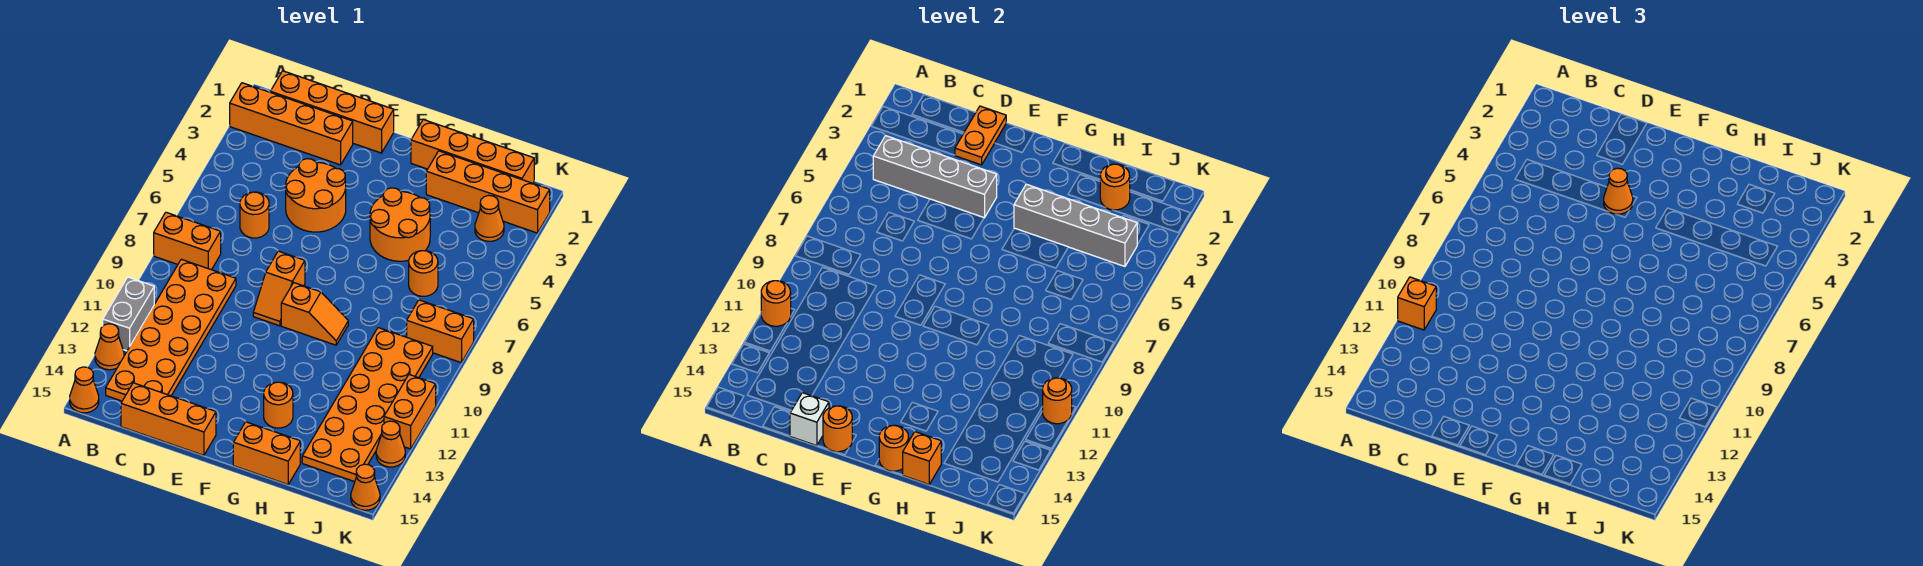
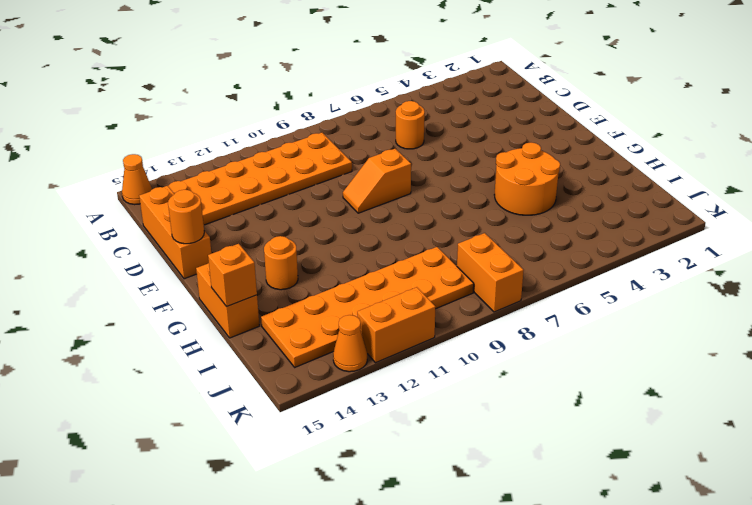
none -> orange brick A2:D2 level 1
none -> orange brick A8:B8 level 1
none -> grey brick A11:A12 level 1
none -> orange cone A13 level 1

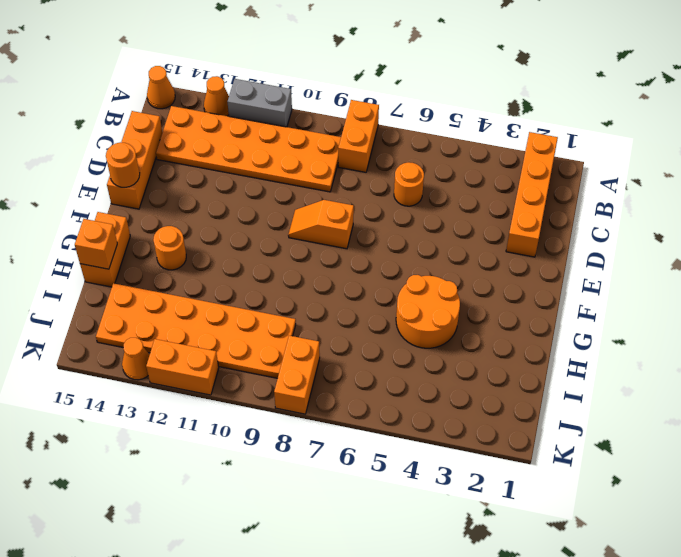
none -> orange brick B1:E1 level 1
none -> orange round brick D4:E5 level 1
none -> orange slope F9:G9 level 1 top F
none -> orange brick G1:J1 level 1

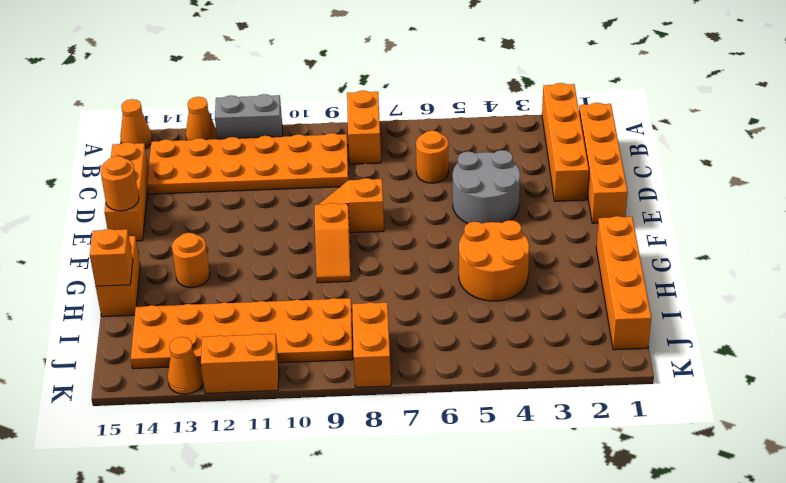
grey round brick D4:E5 level 1 -> orange round brick D4:E5 level 1
none -> orange brick H2:K2 level 1
none -> orange round brick I6 level 1
none -> orange cone J3 level 1
none -> orange cone K15 level 1

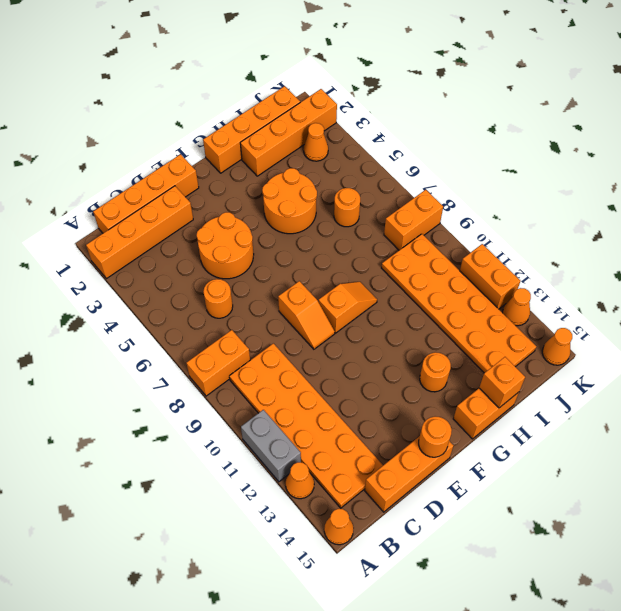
none -> orange round brick A11 level 2
none -> grey brick B4:E4 level 2
none -> orange plate D1:D2 level 2
none -> white brick D15 level 2

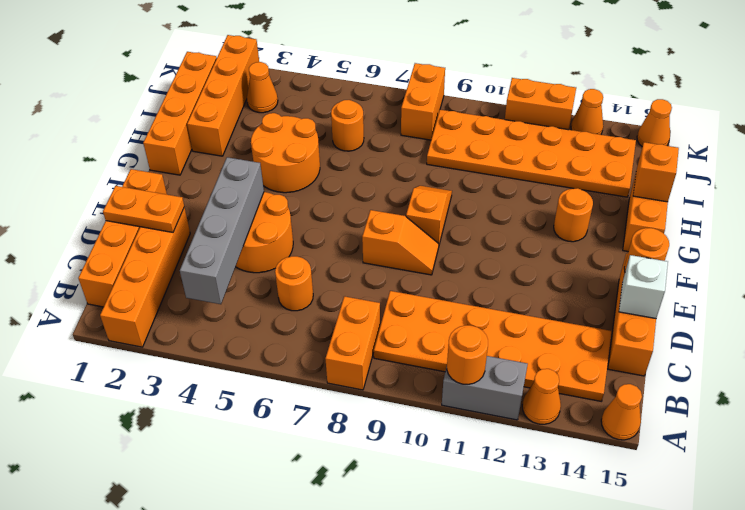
none -> grey brick G4:J4 level 2
none -> orange round brick G15 level 2
none -> orange round brick I2 level 2
none -> orange round brick K11 level 2

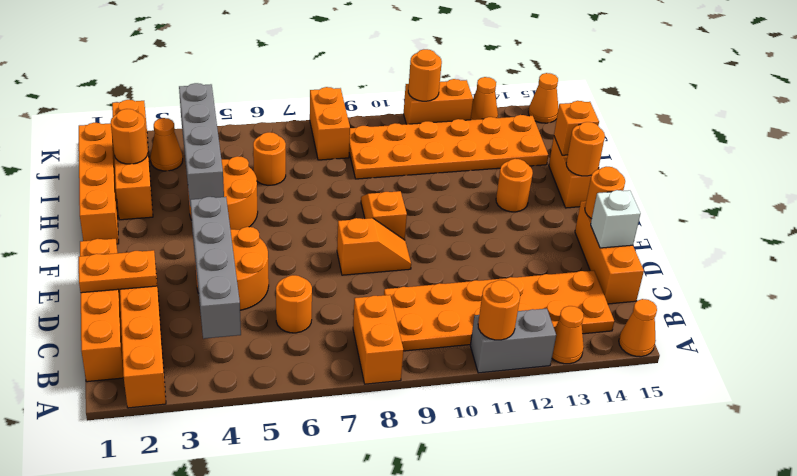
none -> orange brick A11 level 3
none -> orange cone E4 level 3

